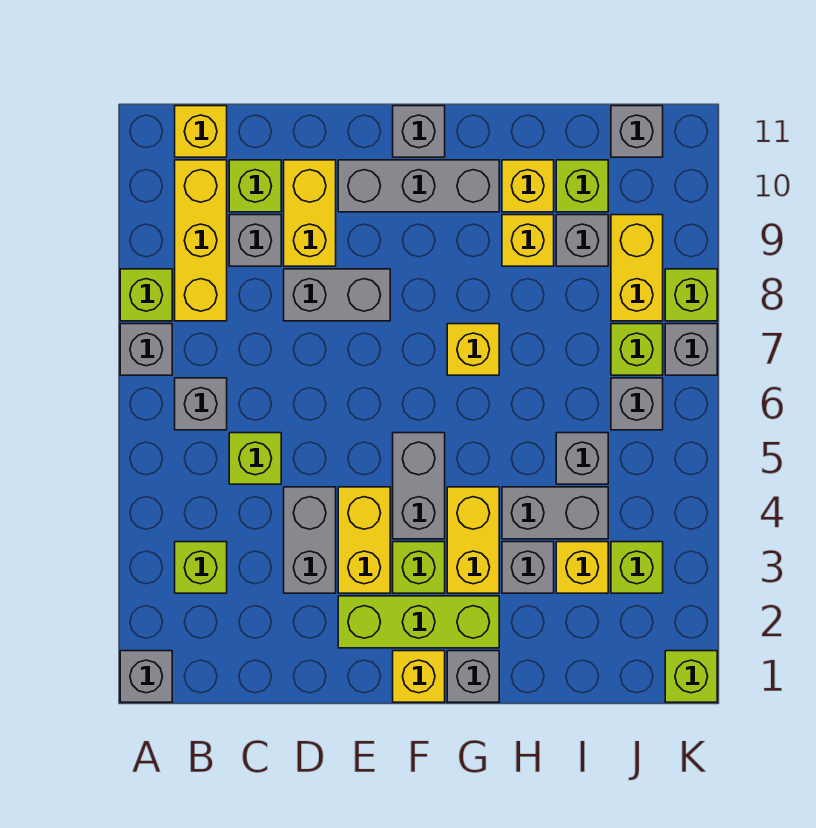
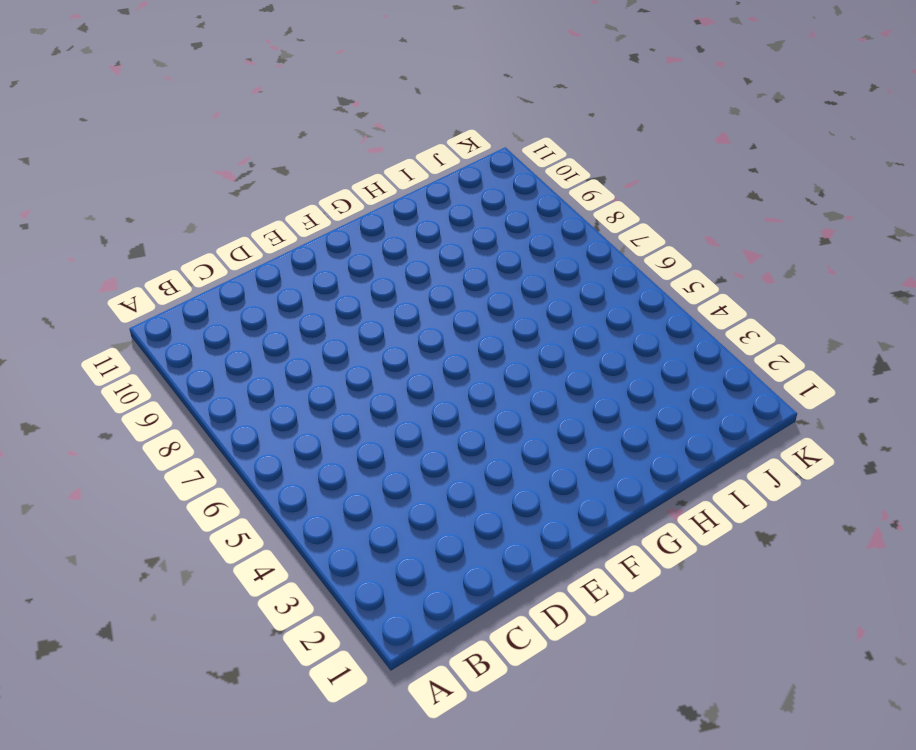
none -> grey brick A1 level 1
none -> grey brick A7 level 1
none -> lime brick A8 level 1
none -> lime brick B3 level 1

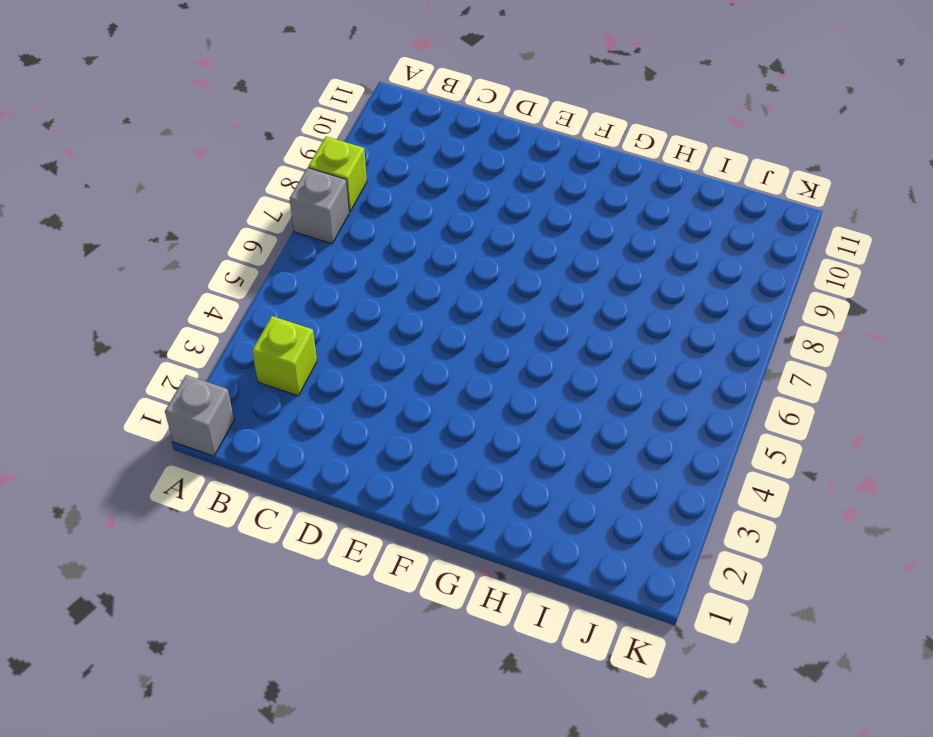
none -> grey brick B6 level 1
none -> yellow brick B8:B10 level 1
none -> yellow brick B11 level 1
none -> lime brick C5 level 1

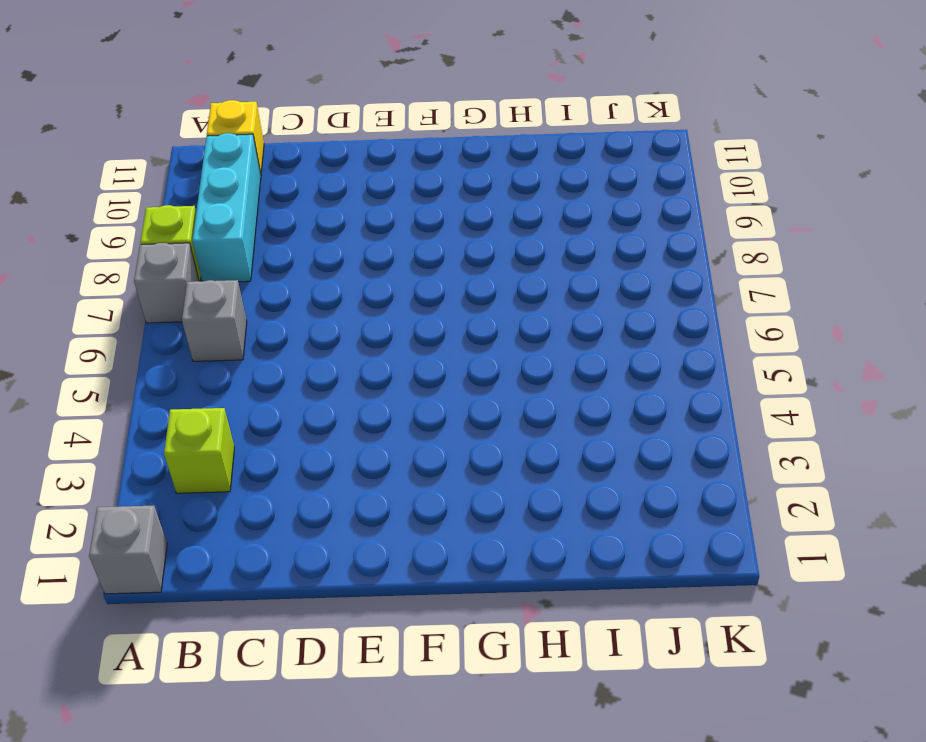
cyan brick B8:B10 level 1 -> yellow brick B8:B10 level 1
none -> lime brick C5 level 1
none -> grey brick C9 level 1
none -> lime brick C10 level 1
none -> grey brick D3:D4 level 1

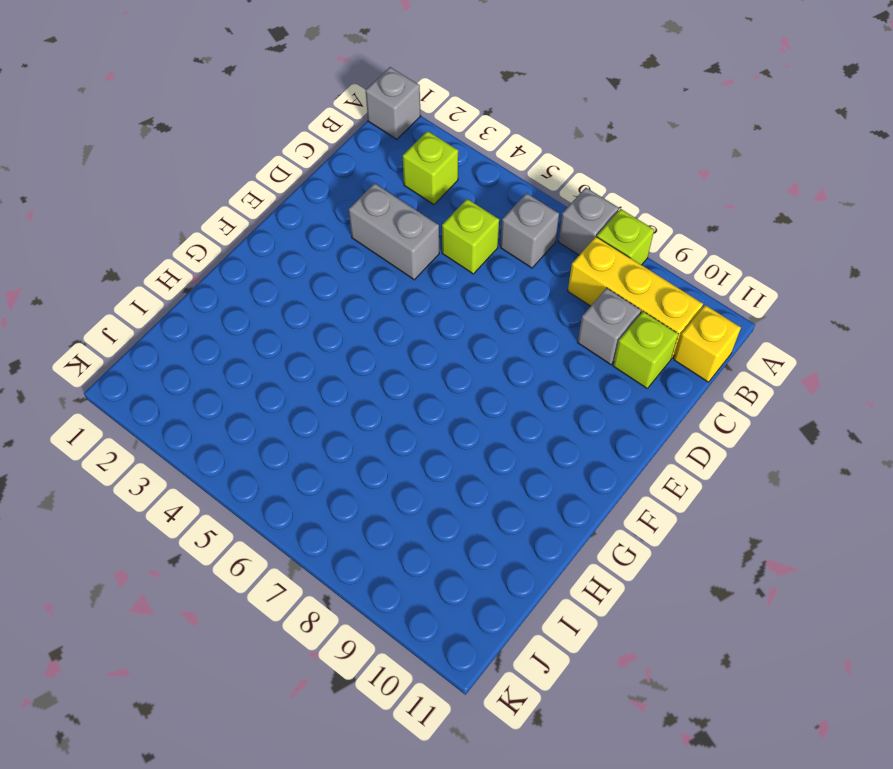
none -> grey brick D8:E8 level 1
none -> yellow brick D9:D10 level 1
none -> lime brick E2:G2 level 1
none -> yellow brick E3:E4 level 1

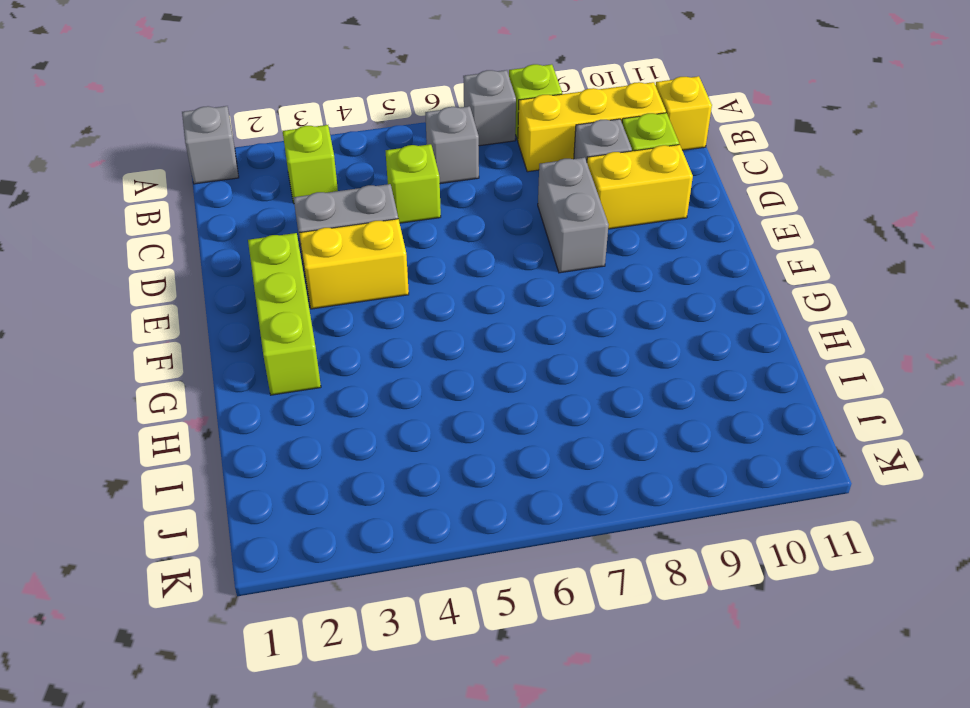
none -> grey brick E10:G10 level 1
none -> yellow brick F1 level 1
none -> lime brick F3 level 1
none -> grey brick F4:F5 level 1

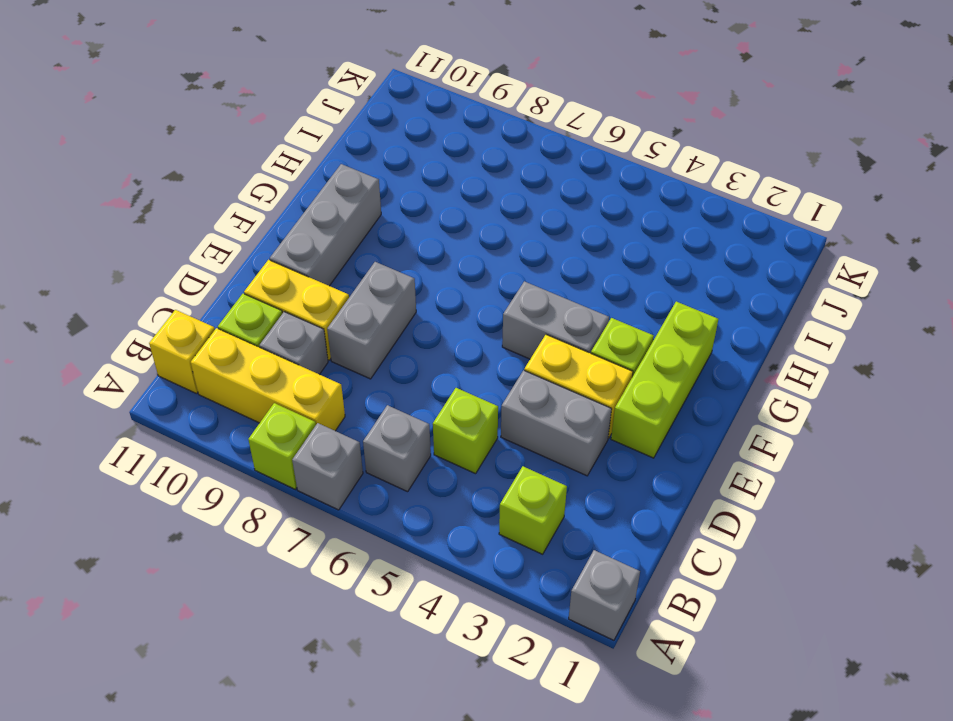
none -> yellow brick F1 level 1
none -> grey brick F11 level 1
none -> grey brick G1 level 1
none -> yellow brick G3:G4 level 1

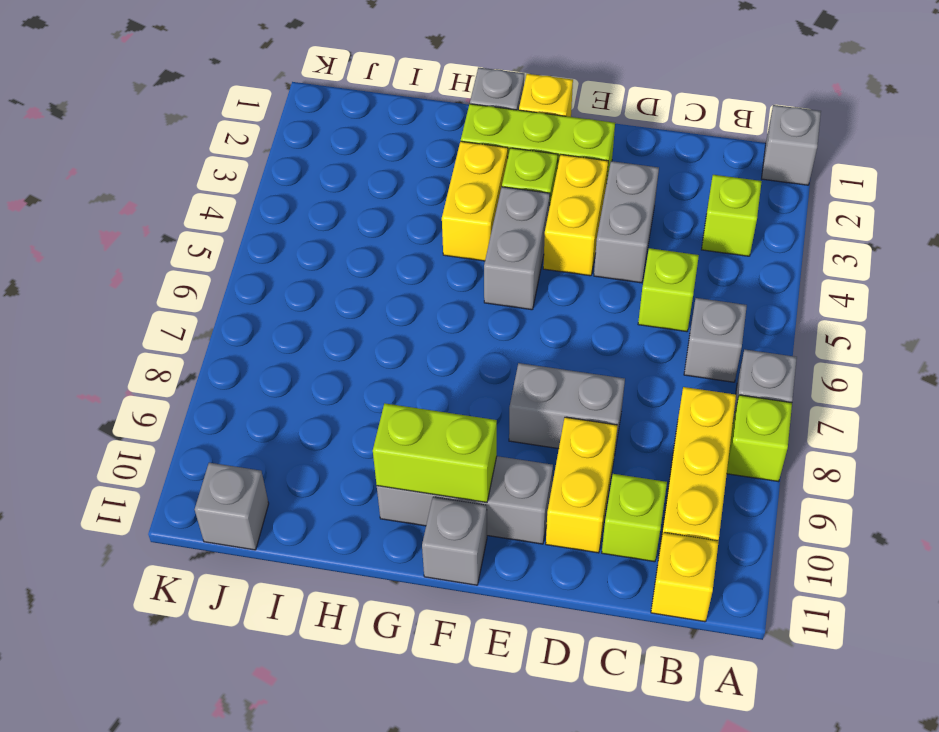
lime brick F10:G10 level 2 -> none
none -> grey brick C9 level 1
none -> yellow brick G7 level 1
none -> grey brick H3 level 1
none -> grey brick H4:I4 level 1

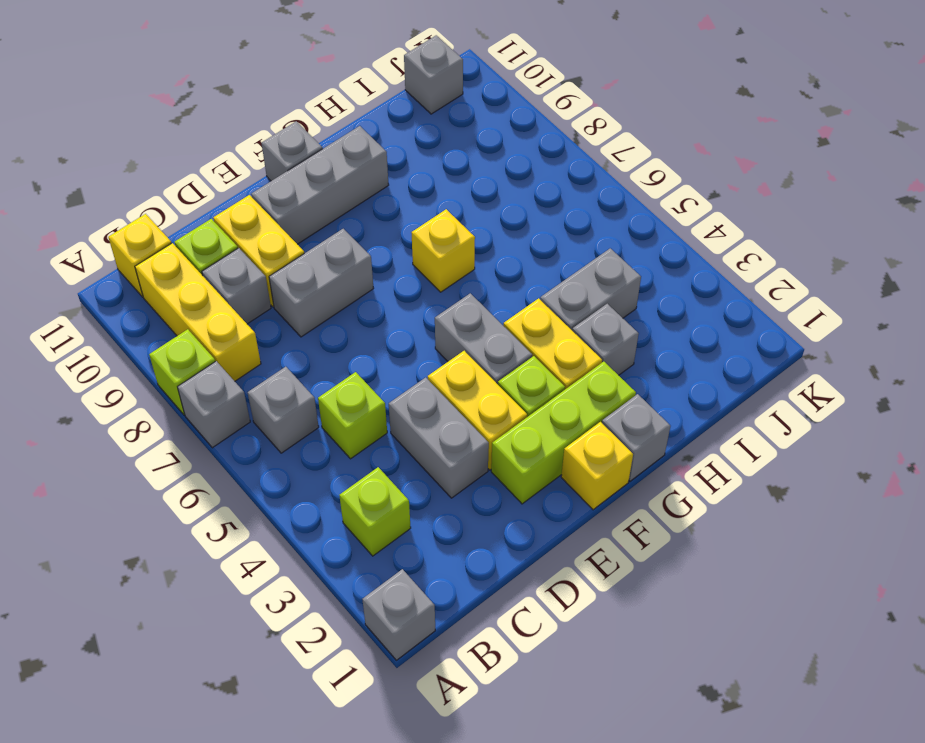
none -> yellow brick H9 level 1
none -> yellow brick H10 level 1
none -> yellow brick I3 level 1
none -> grey brick I5 level 1

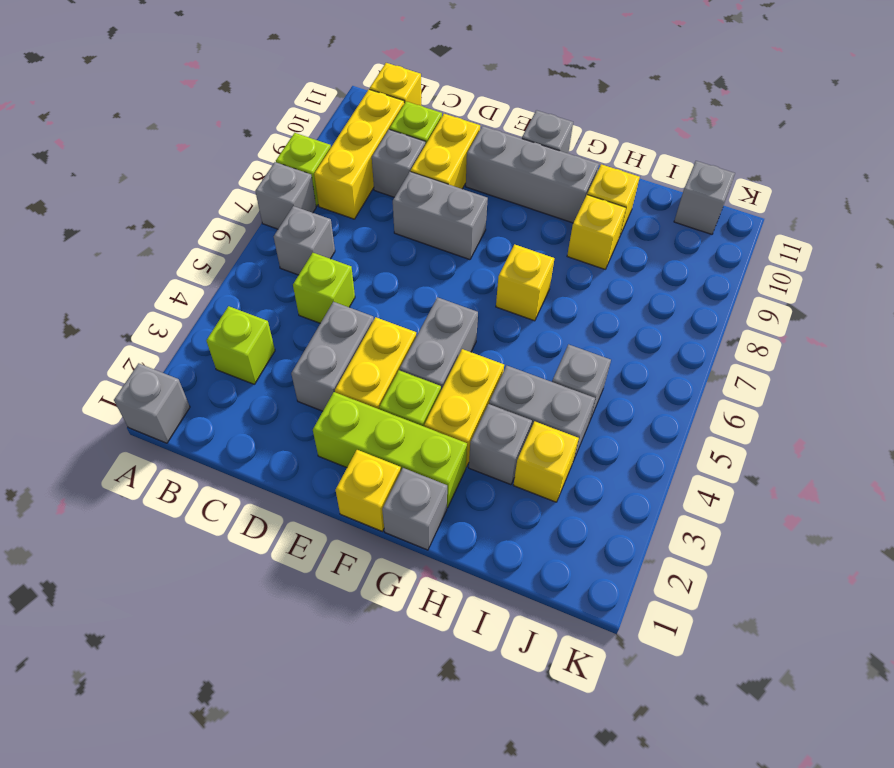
none -> grey brick I9 level 1
none -> lime brick I10 level 1
none -> lime brick J3 level 1
none -> grey brick J6 level 1

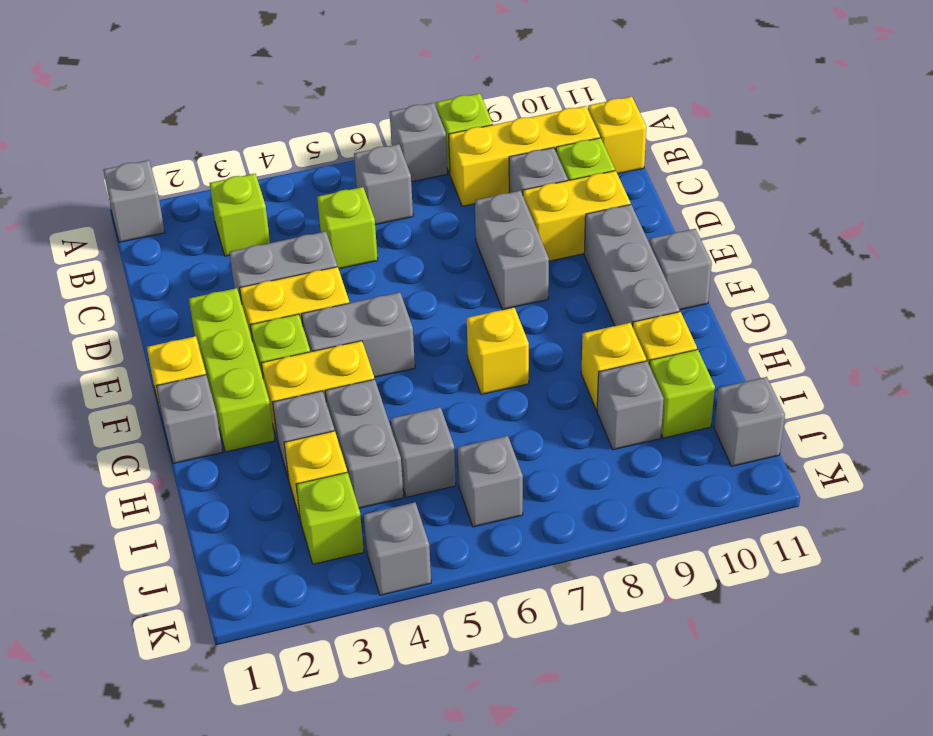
grey brick K4 level 1 -> grey brick K7 level 1
none -> lime brick J7 level 1
none -> yellow brick J8:J9 level 1
none -> lime brick K1 level 1
none -> lime brick K8 level 1

